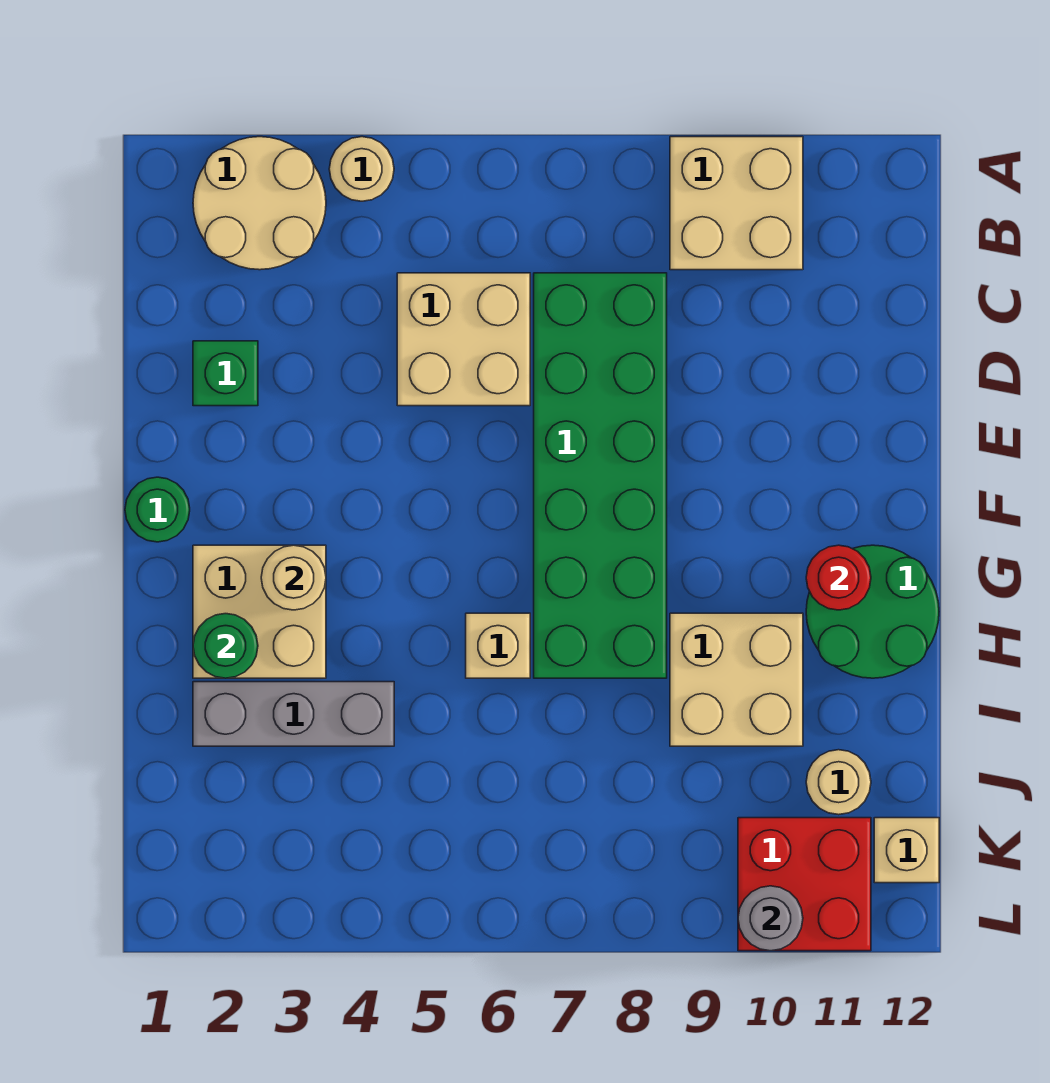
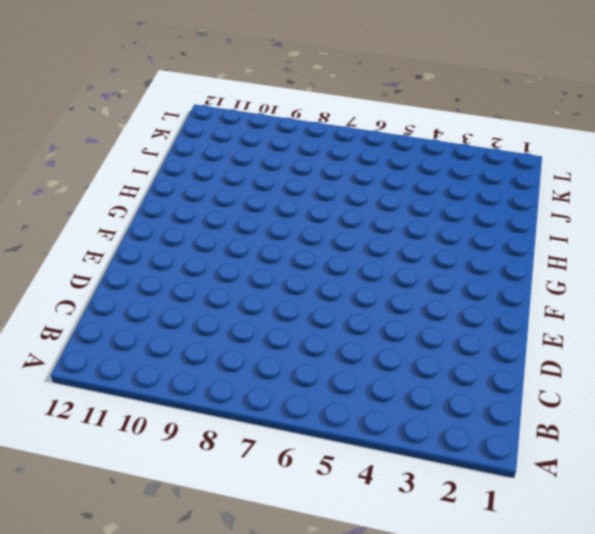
none -> tan round brick A2:B3 level 1
none -> tan round brick A4 level 1
none -> tan brick A9:B10 level 1

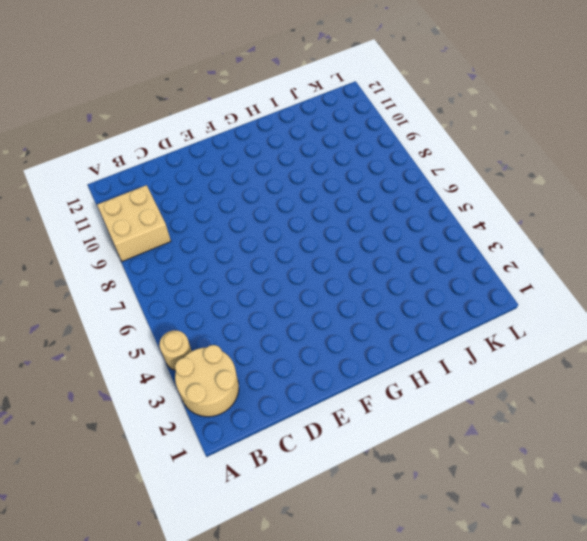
none -> tan brick C5:D6 level 1
none -> green brick C7:H8 level 1
none -> green brick D2 level 1

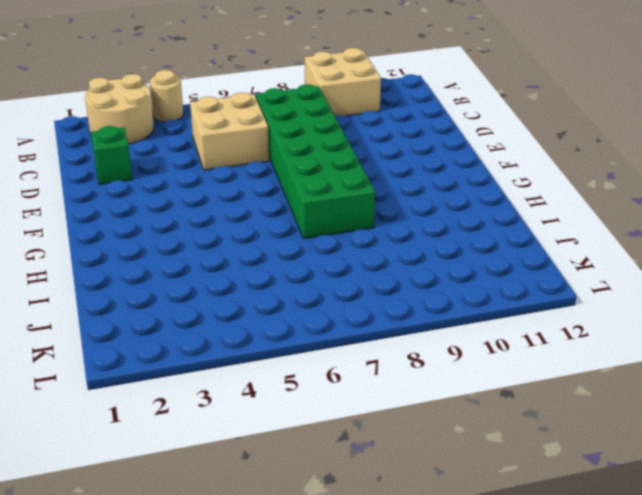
none -> green round brick F1 level 1
none -> tan brick G2:H3 level 1
none -> green round brick G11:H12 level 1

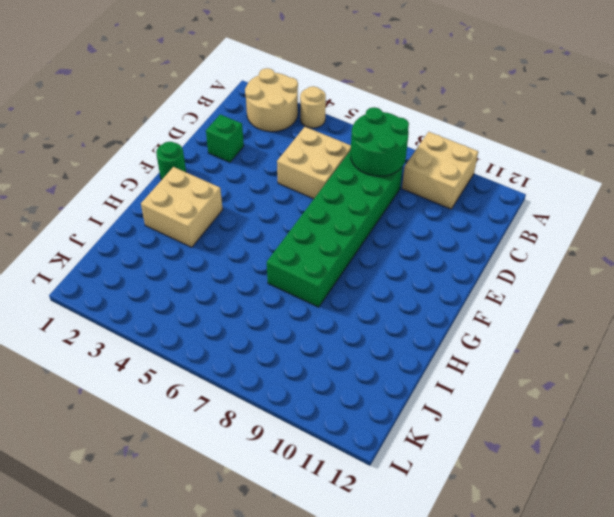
green round brick B7:C8 level 2 -> green round brick G11:H12 level 1
none -> tan brick H6 level 1
none -> tan brick H9:I10 level 1
none -> grey brick I2:I4 level 1

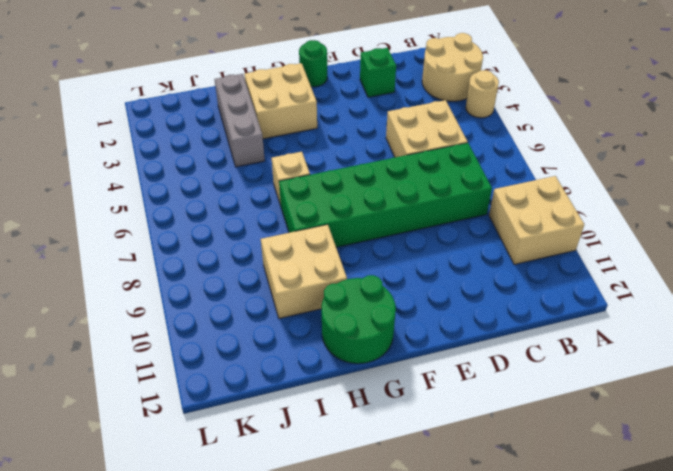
none -> tan round brick J11 level 1
none -> red brick K10:L11 level 1
none -> tan brick K12 level 1

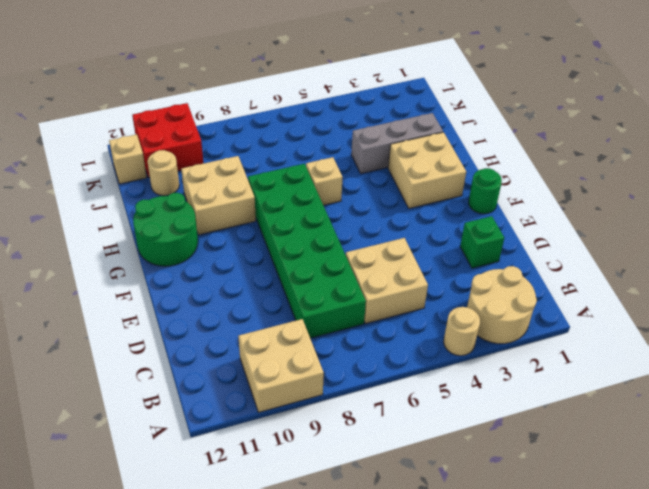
none -> tan round brick G3 level 2
none -> red round brick G11 level 2
none -> green round brick H2 level 2

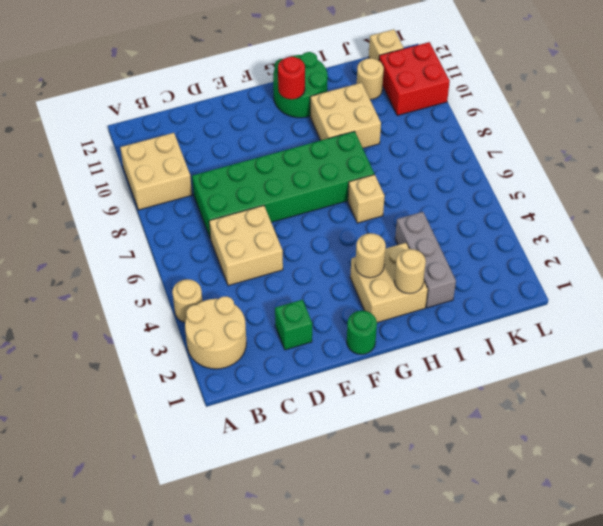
tan round brick H2 level 2 -> green round brick H2 level 2
none -> grey round brick L10 level 2

